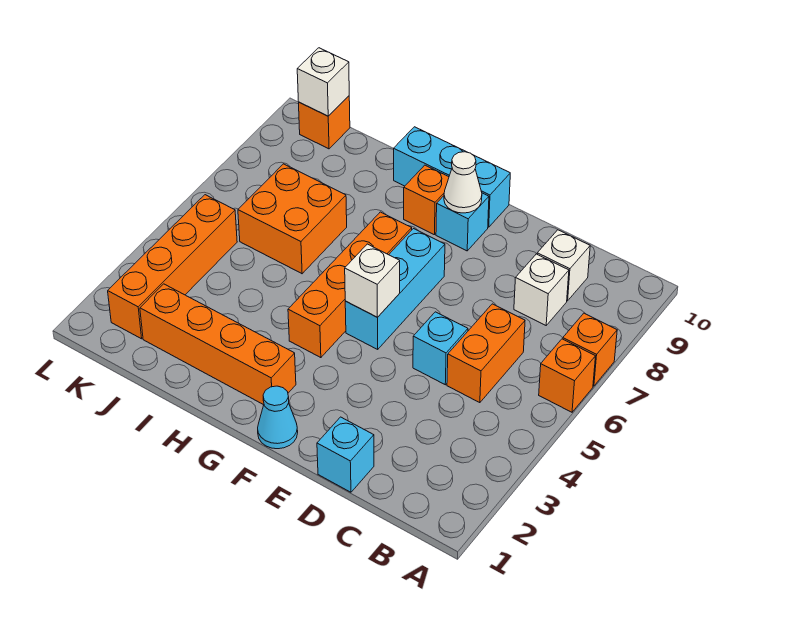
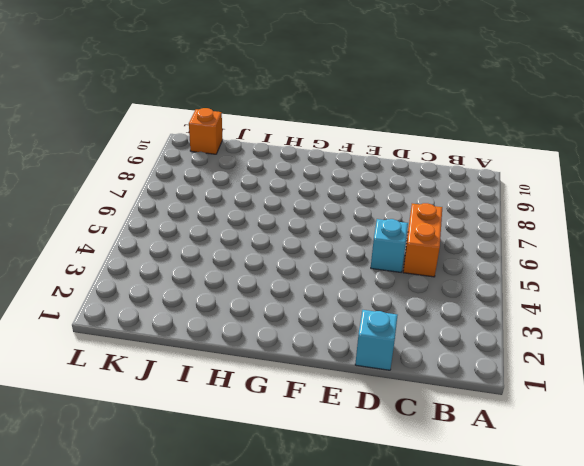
none -> orange brick A6 level 1
none -> orange brick A7 level 1
none -> white brick C8 level 1

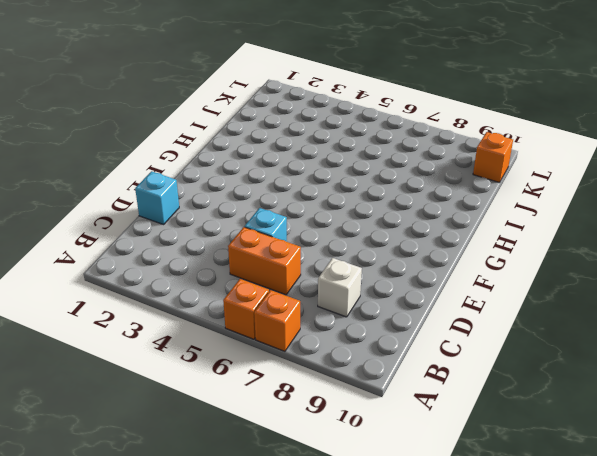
none -> white brick C9 level 1
none -> cyan cone F1 level 1
none -> cyan brick F5:F7 level 1

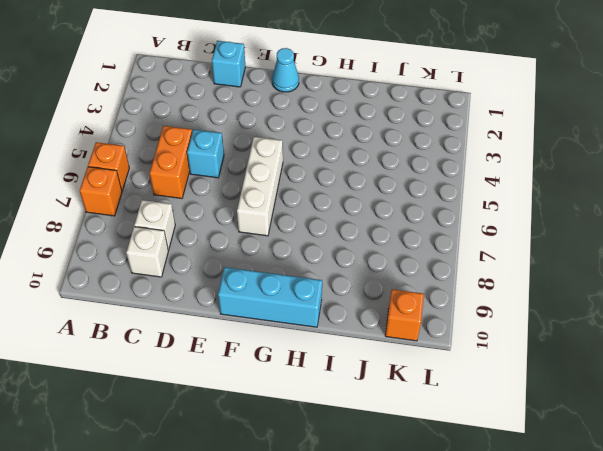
white brick F5:F7 level 1 -> cyan brick F5:F7 level 1
none -> cyan brick F9 level 1
none -> orange brick G2:J2 level 1
none -> orange brick G4:G7 level 1

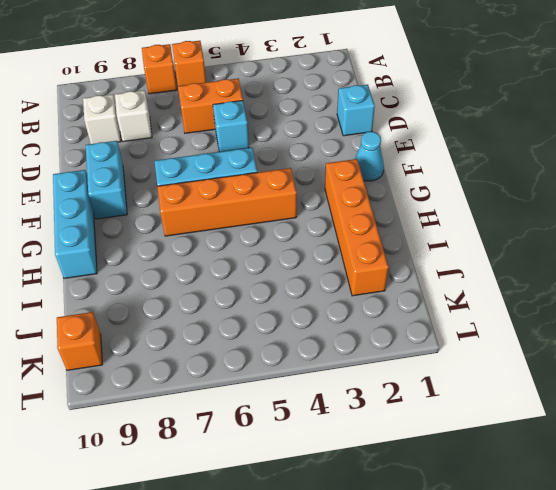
cyan brick E9:F9 level 1 -> cyan brick F9 level 1
none -> orange brick G9 level 1
none -> orange brick I6:J7 level 1
none -> orange brick K2:K5 level 1

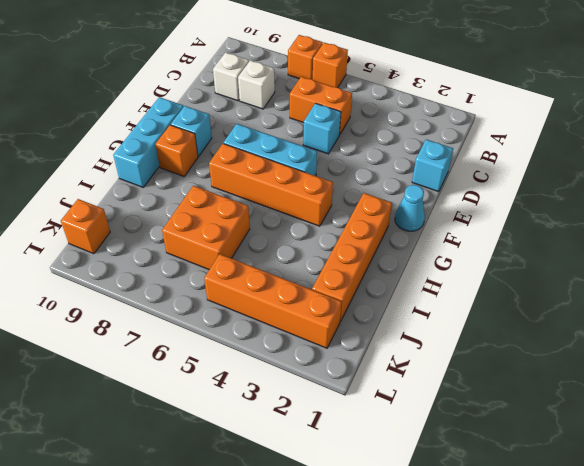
none -> white brick F5 level 2
none -> white cone F9 level 2
none -> white brick K10 level 2

